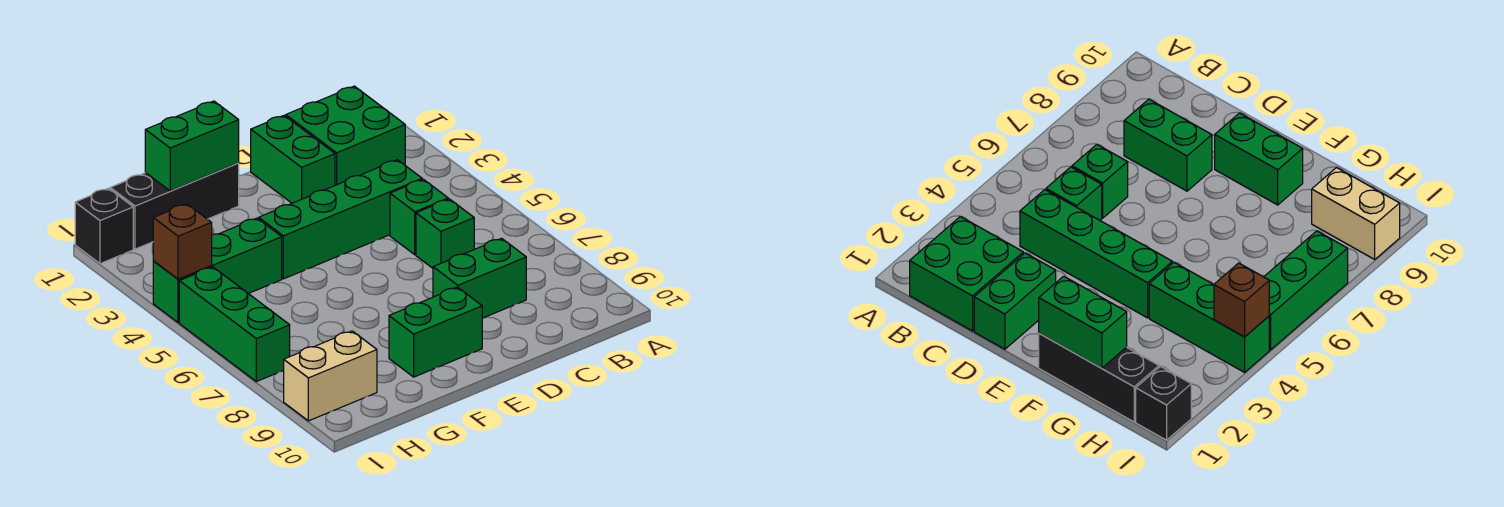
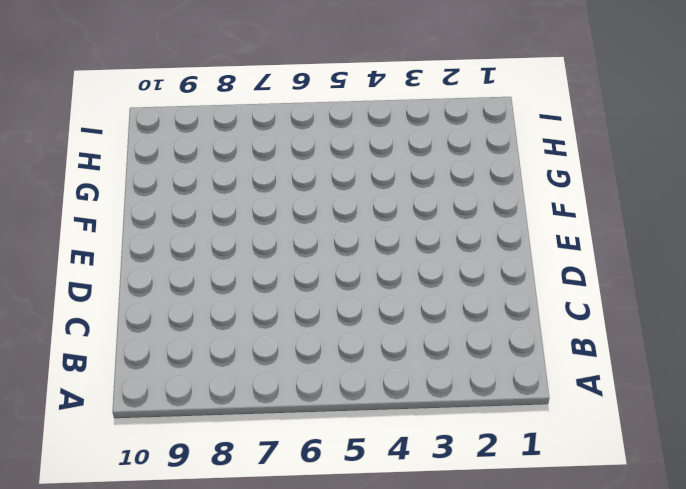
none -> green brick B1:C2 level 1
none -> green brick C4:F4 level 1
none -> green brick C5 level 1

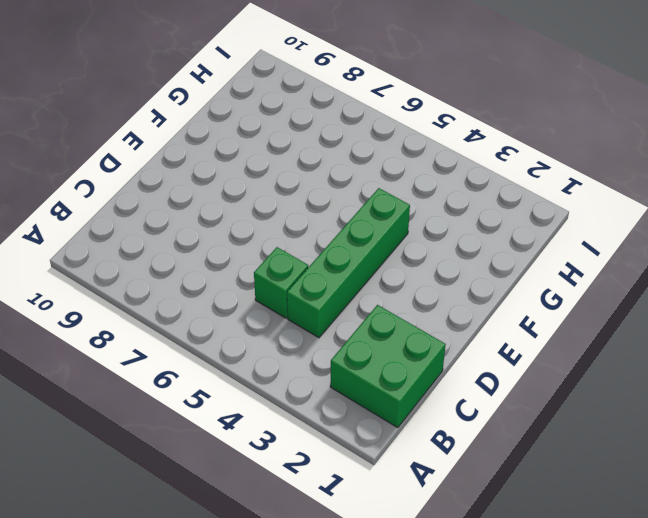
none -> green brick C6 level 1
none -> green brick C8:D8 level 1
none -> green brick D1:D2 level 1

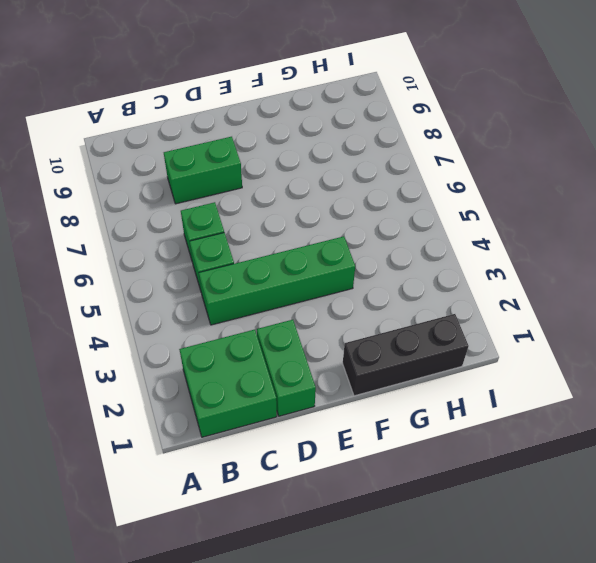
none -> green brick E9:F9 level 1
none -> green brick G4:I4 level 1
none -> tan brick H9:I9 level 1

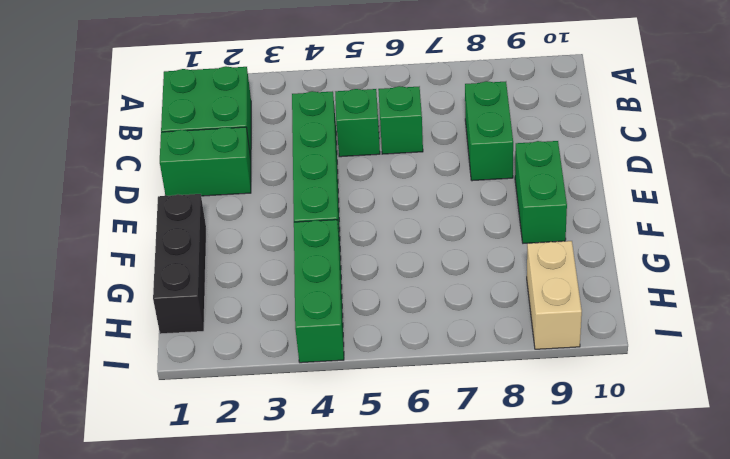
none -> black brick I1 level 1
none -> green brick I5:I7 level 1
none -> green brick F1:G1 level 2

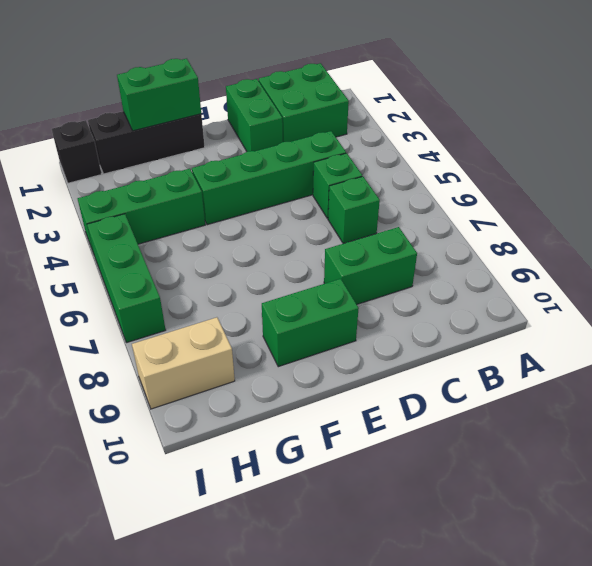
none -> brown brick I4 level 2

